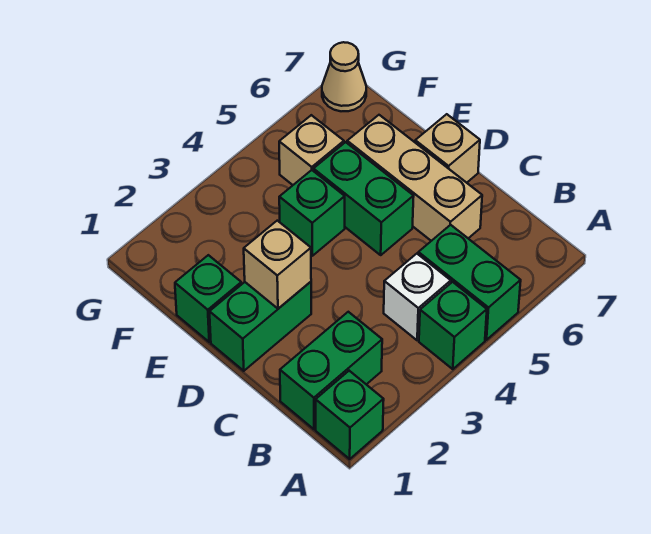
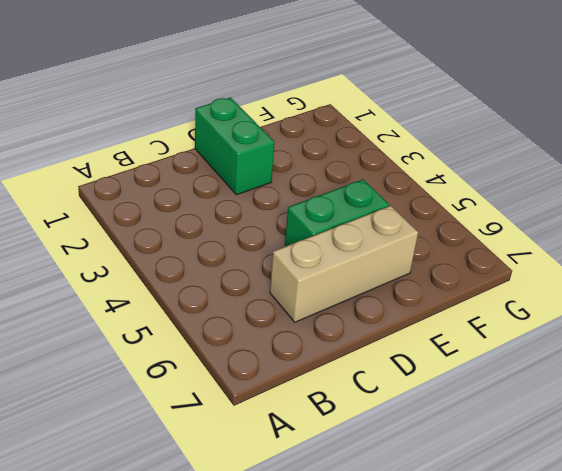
none -> green brick A1 level 1
none -> green brick A4 level 1
none -> green brick A5:B5 level 1

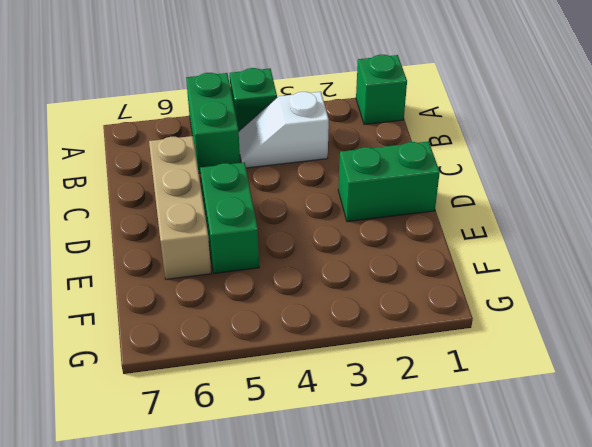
white slope B3:B4 level 1 top 3 -> white brick B4 level 1
none -> green brick B1:B2 level 1
none -> tan brick D7 level 1
none -> green brick E1 level 1

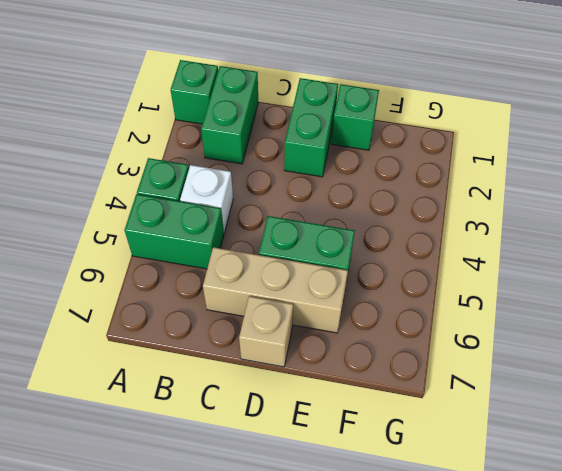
none -> green brick E4 level 1
none -> tan brick F5 level 1
none -> tan cone G7 level 1

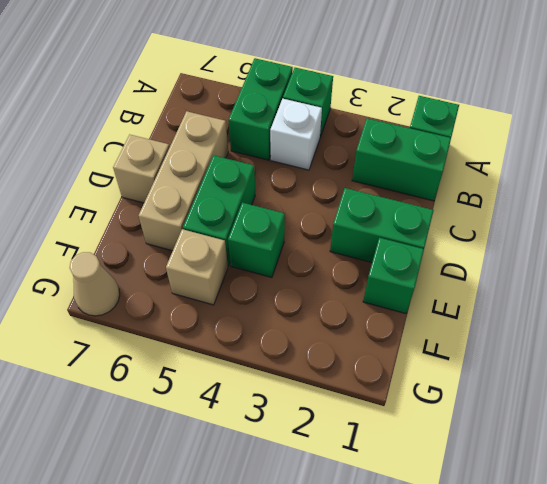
none -> tan brick D2 level 2

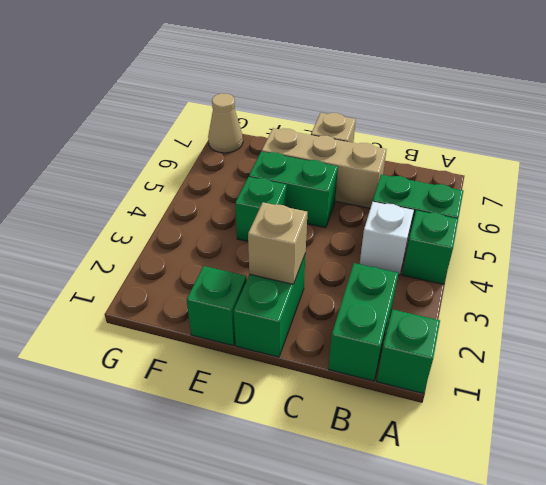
none -> tan brick F5 level 1

